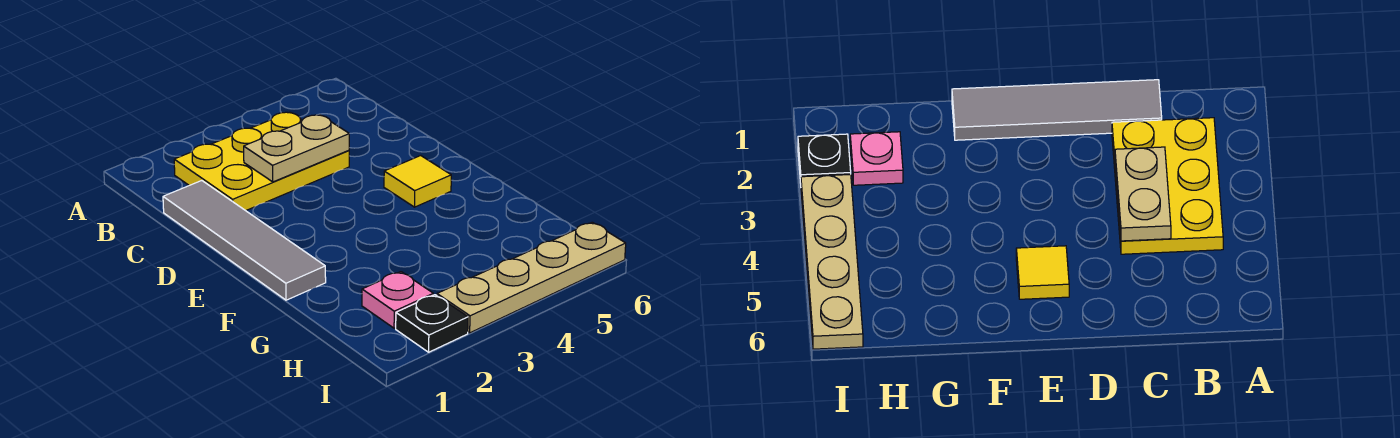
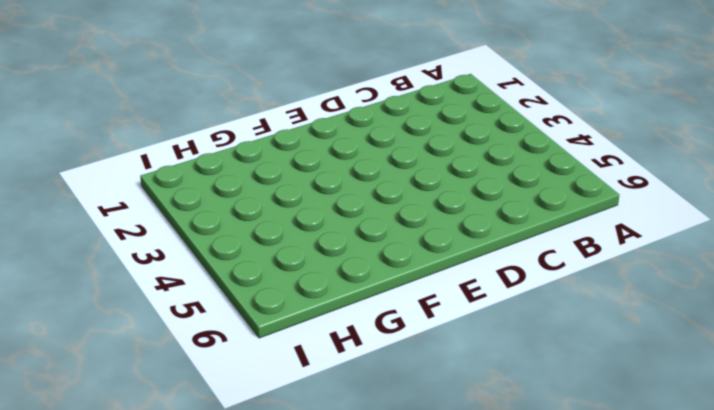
none -> yellow plate B2:C4 level 1
none -> grey tile C1:F1 level 1

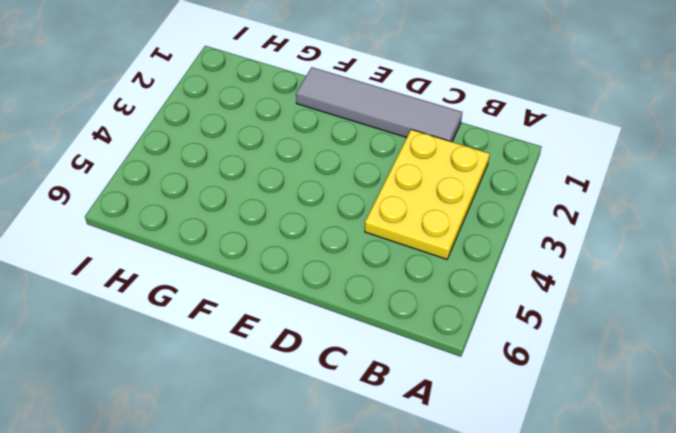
none -> yellow tile E5 level 1
none -> pink plate H2 level 1

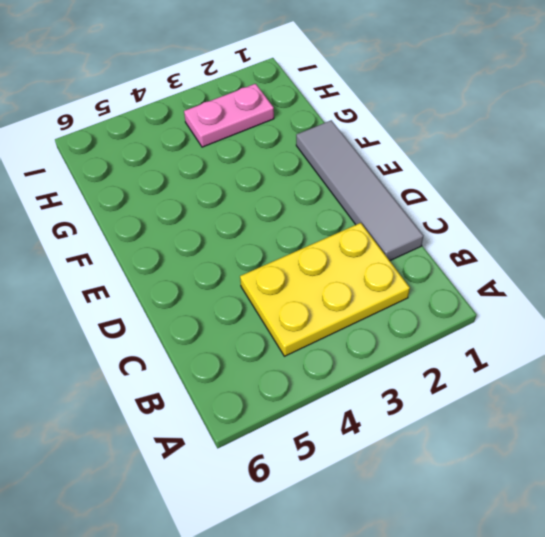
pink plate H2:H3 level 1 -> pink plate H2 level 1
none -> yellow tile E5 level 1
none -> black plate I2 level 1

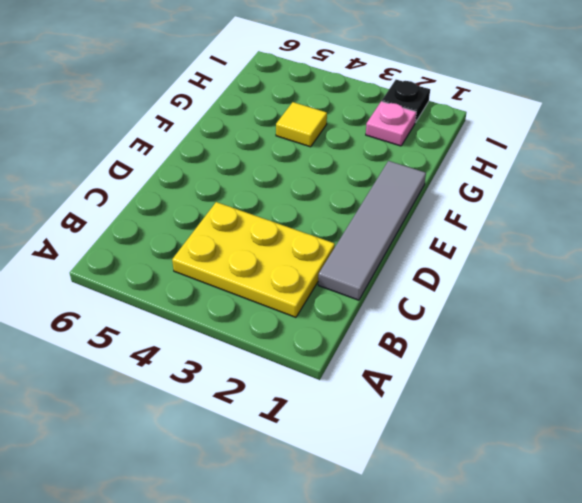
yellow tile G4 level 1 -> yellow tile E5 level 1
none -> tan plate I3:I6 level 1
none -> tan plate C3:C4 level 2

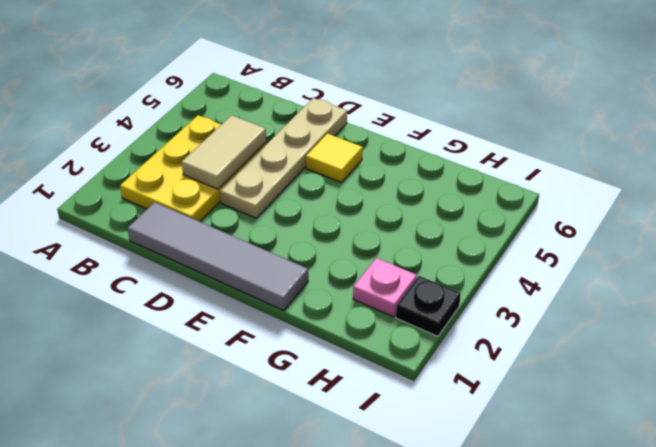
tan tile C3:C4 level 2 -> tan plate C3:C4 level 2
tan plate D3:D6 level 1 -> tan plate I3:I6 level 1

